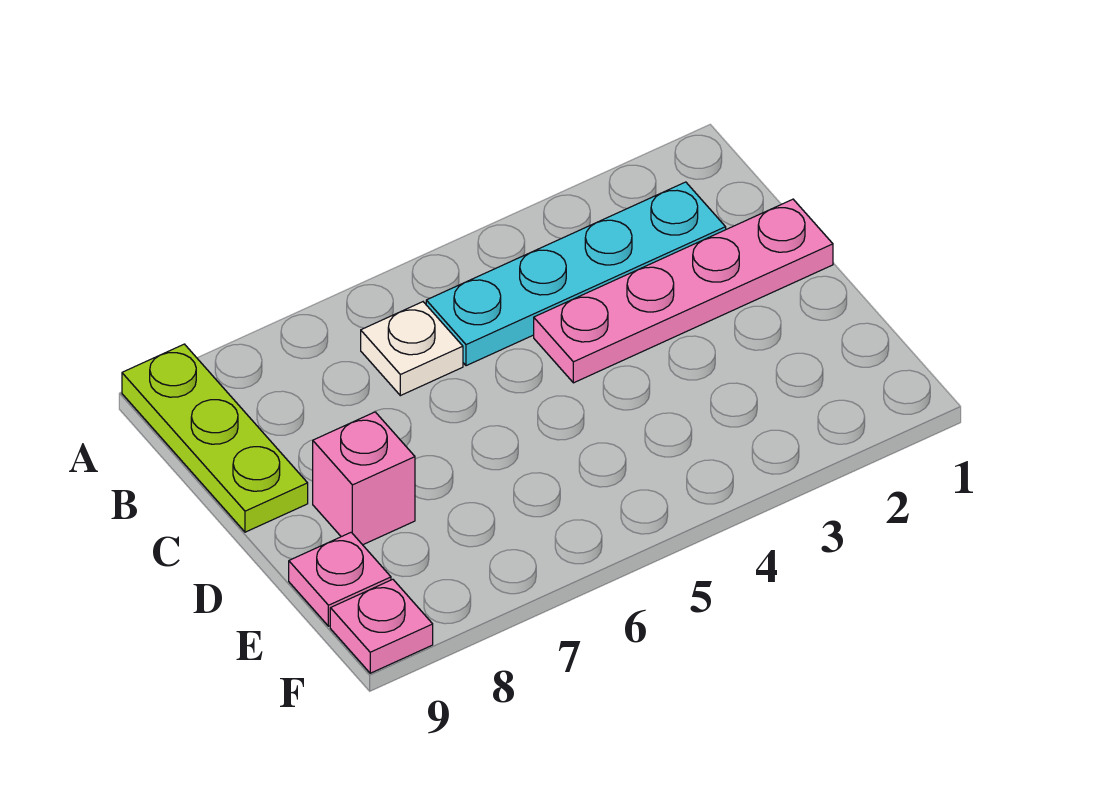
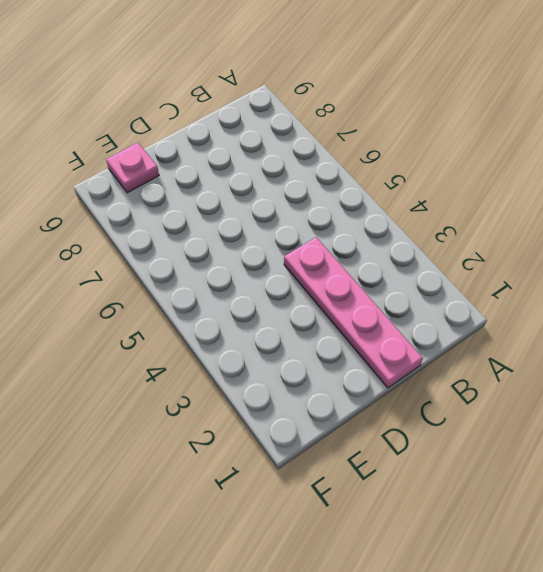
none -> lime plate A9:C9 level 1
none -> cyan plate B2:B5 level 1

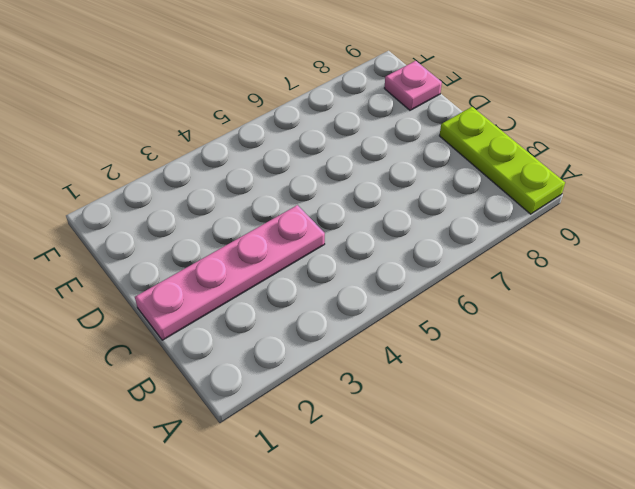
none -> cyan plate B2:B5 level 1
none -> white plate B6 level 1

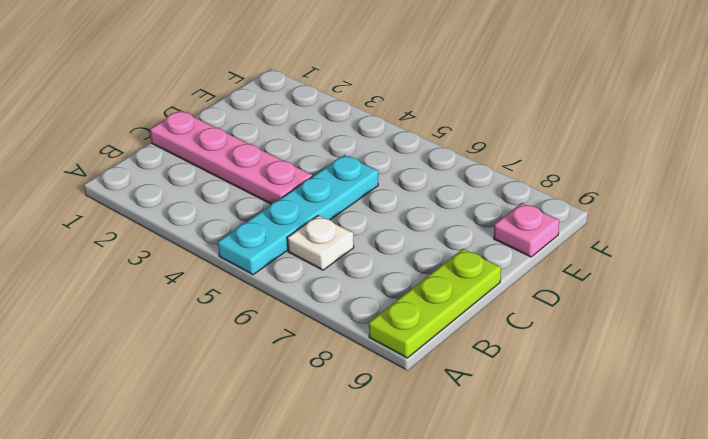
cyan plate A5:D5 level 1 -> cyan plate B2:B5 level 1
none -> pink brick D8 level 1
none -> pink plate F9 level 1

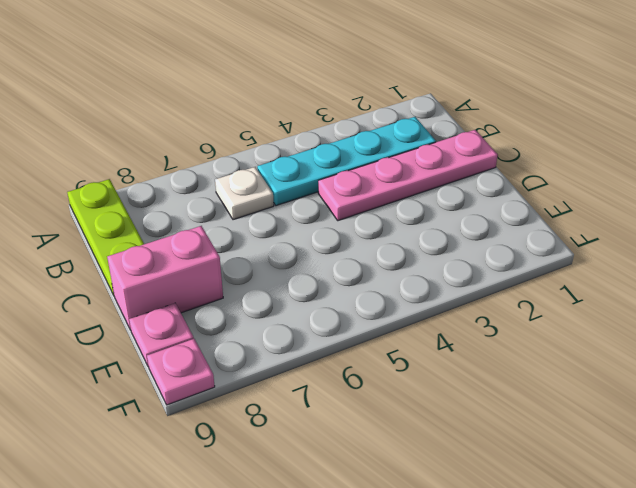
pink brick D8:D9 level 1 -> pink brick D8 level 1

